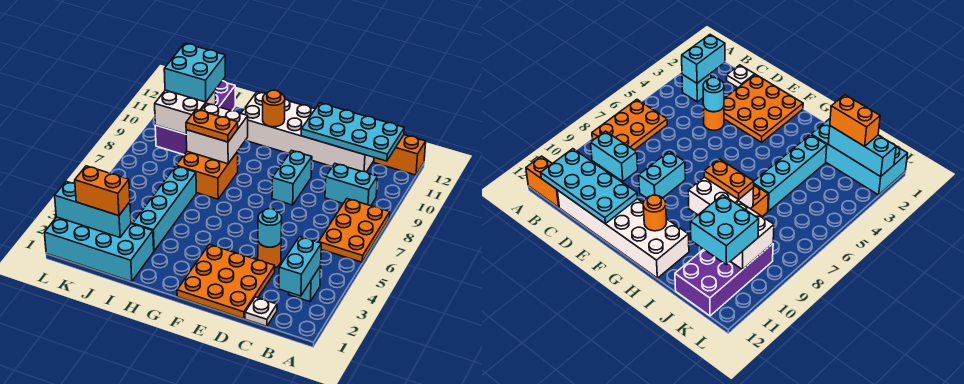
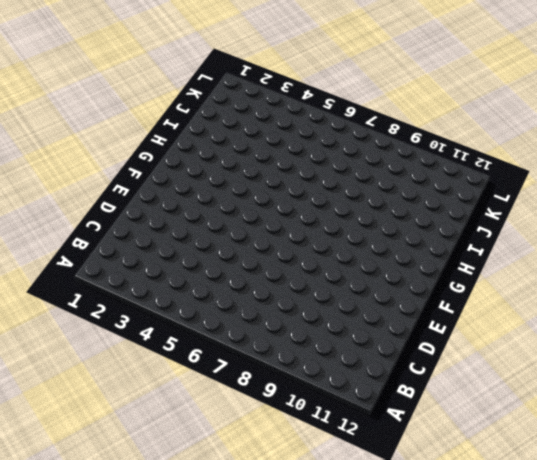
none -> orange plate A6:B8 level 1
none -> orange brick A12:B12 level 1
none -> cyan brick B3 level 1

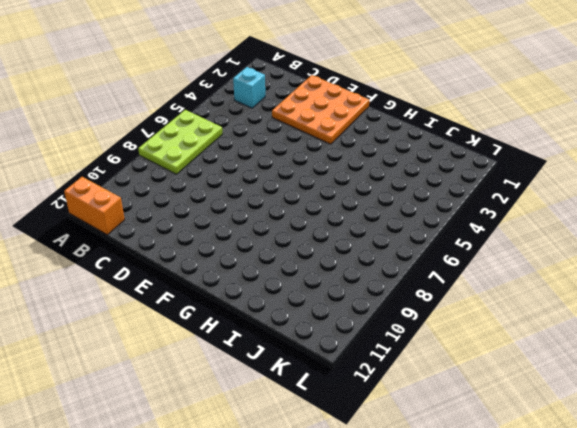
lime plate A6:B8 level 1 -> orange plate A6:B8 level 1
none -> cyan brick B9:C9 level 1
none -> white plate C1 level 1
none -> white brick C11:H12 level 1

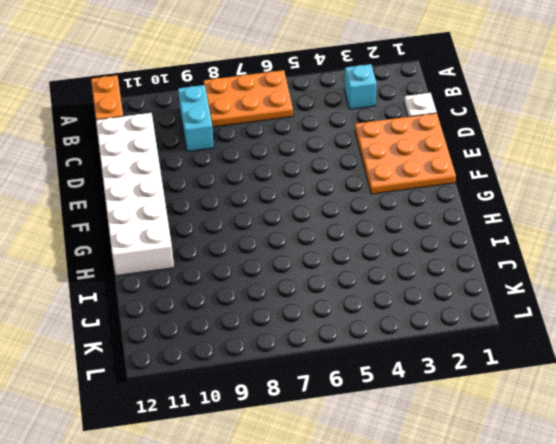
none -> orange round brick D4 level 1
none -> cyan brick E8:E9 level 1
none -> orange brick H7:I8 level 1

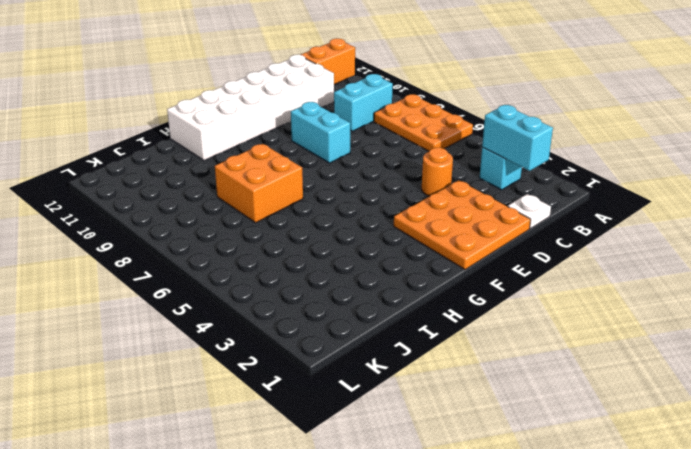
none -> cyan brick I1:L2 level 1
none -> cyan brick I3:I6 level 1
none -> purple brick J9:K12 level 1

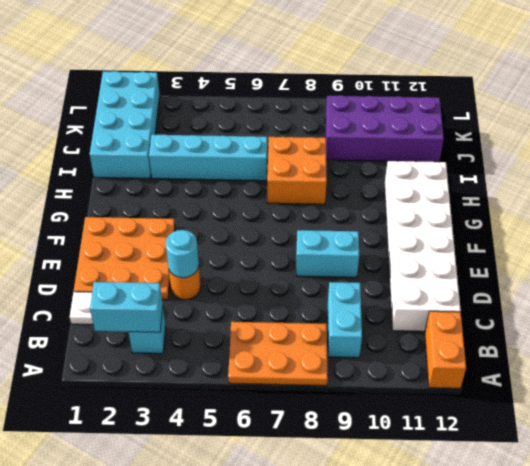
none -> cyan plate B11:E12 level 2
none -> orange round brick G11 level 2
none -> white brick H8:I9 level 2

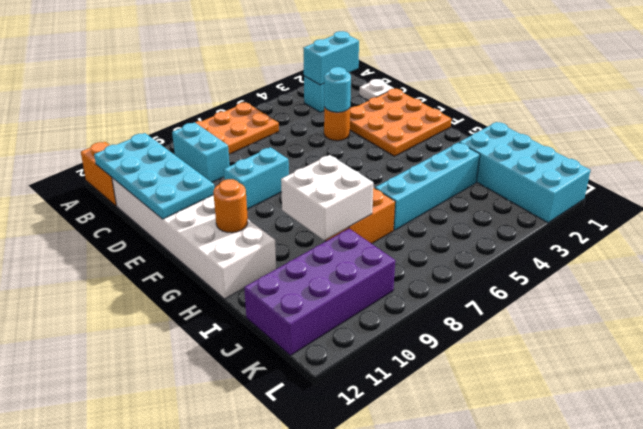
none -> cyan brick J2:L2 level 2
none -> white brick J9:K10 level 2
none -> orange plate H8:I8 level 3

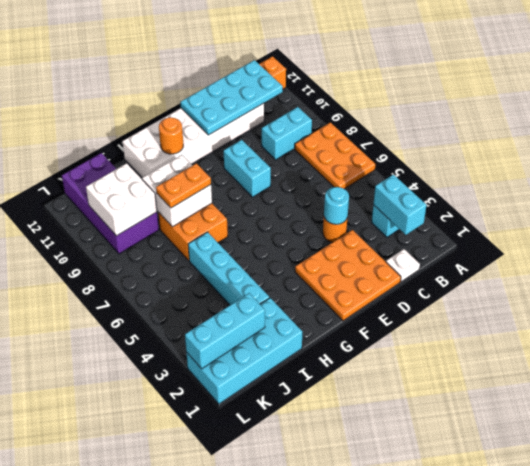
none -> orange brick J2:K2 level 3
none -> cyan brick J10:K11 level 3

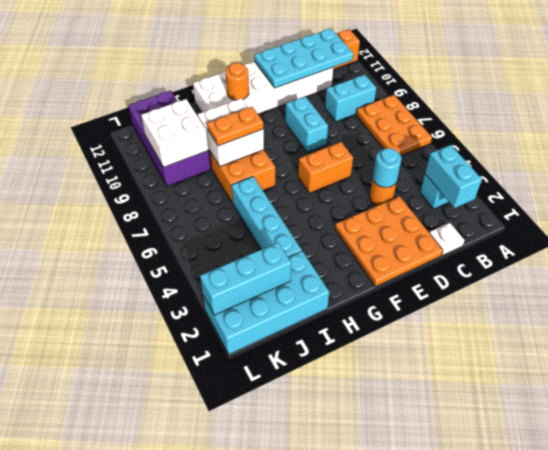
orange brick E6:F6 level 1 -> orange brick J2:K2 level 3
none -> cyan brick J10:K11 level 3

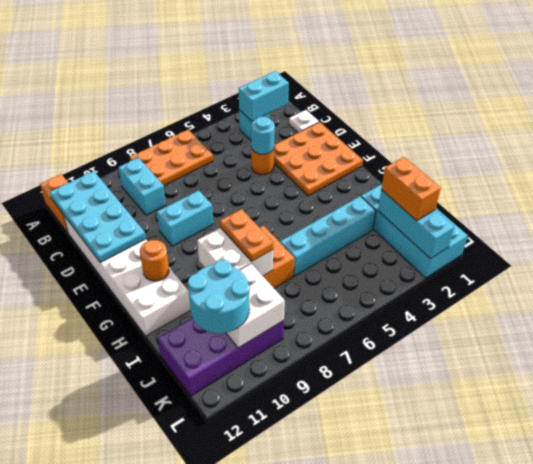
cyan round brick J10:K11 level 3 -> cyan brick J10:K11 level 3

